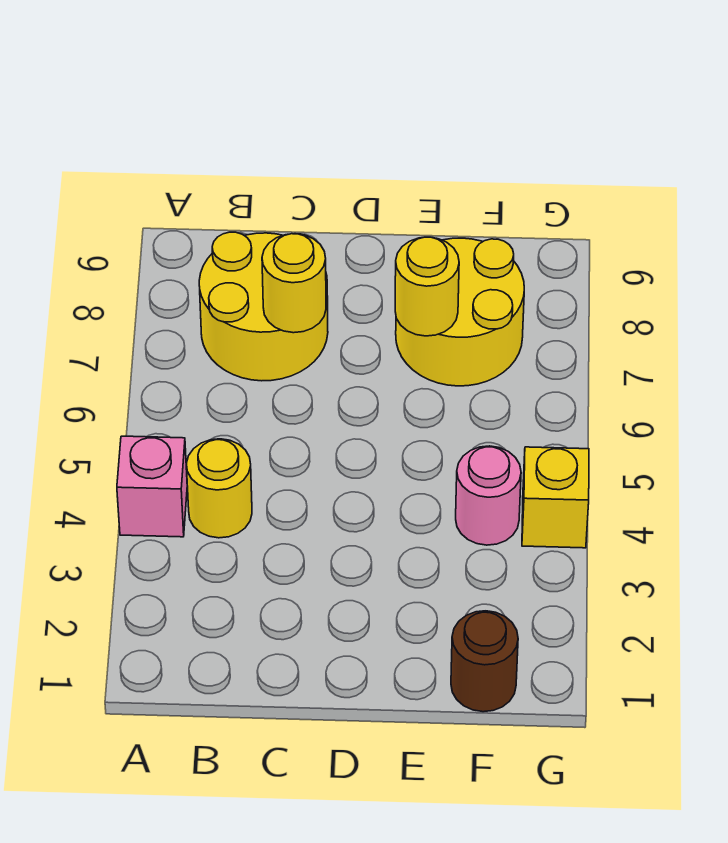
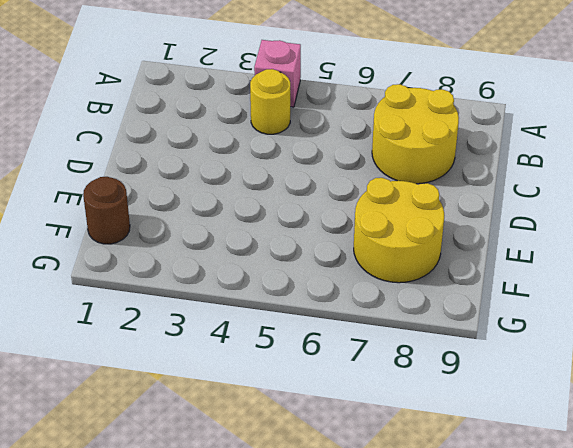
none -> pink round brick F4 level 1
none -> yellow brick G4 level 1

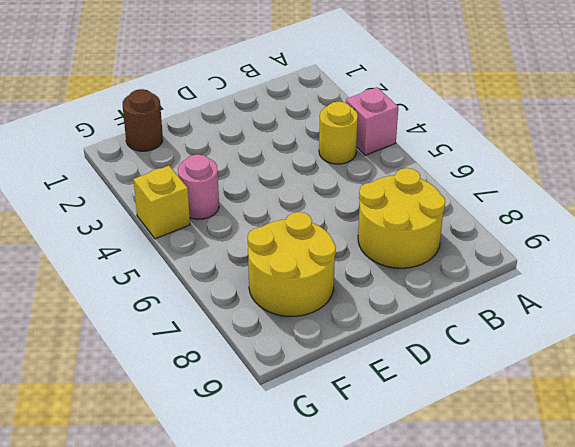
none -> yellow round brick C7 level 2
none -> yellow round brick E7 level 2

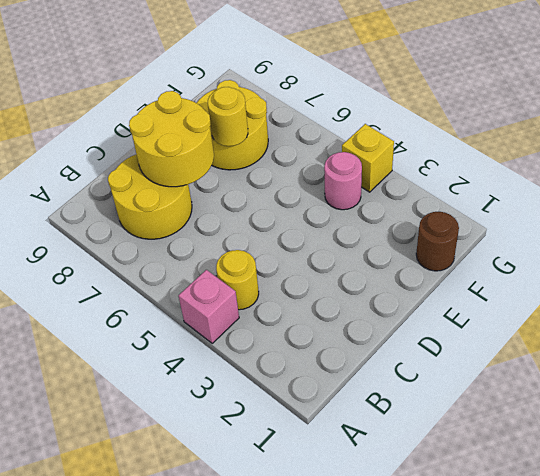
yellow round brick C7:D8 level 2 -> yellow round brick C7 level 2

